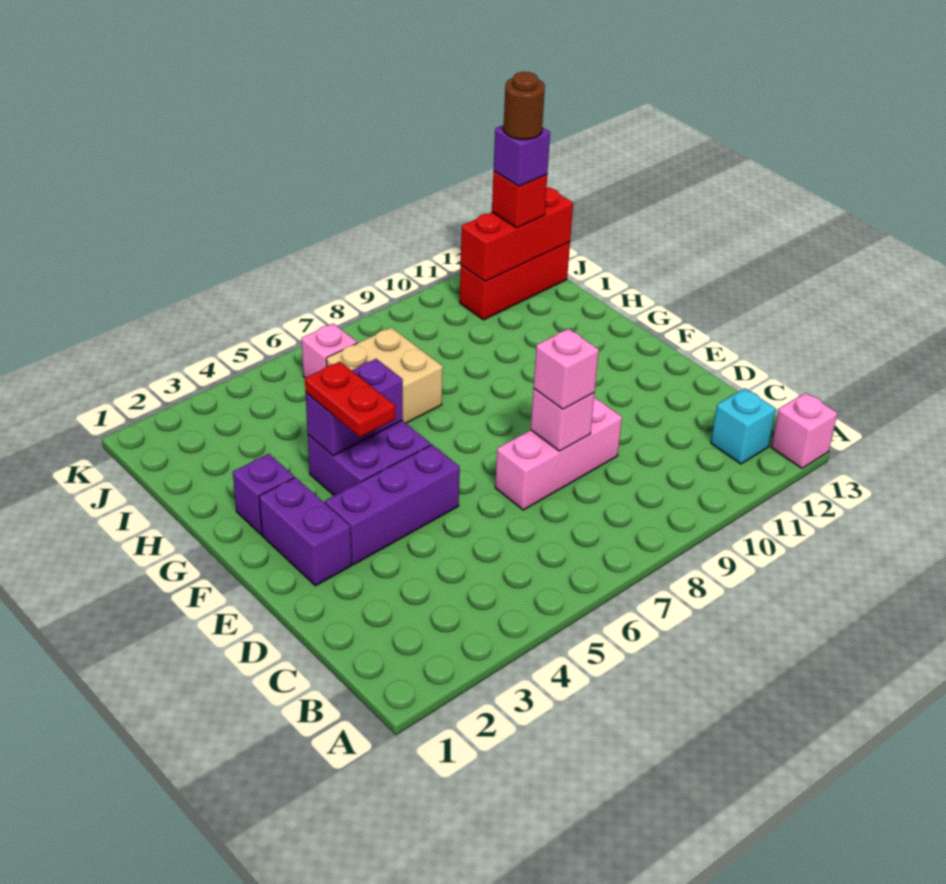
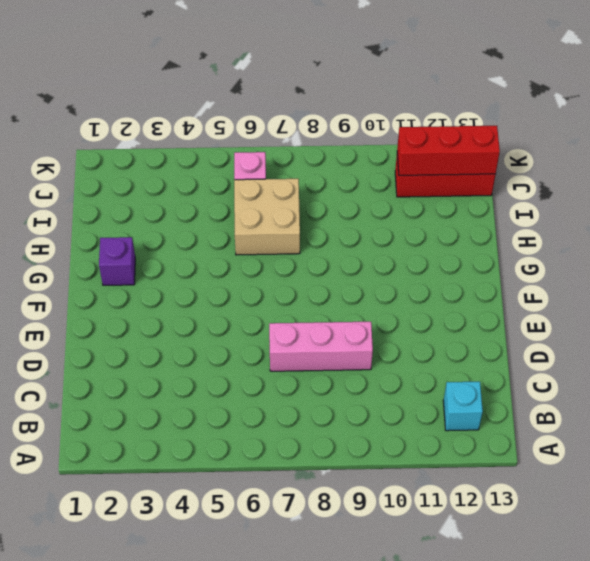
none -> pink brick A13 level 1
none -> purple brick E2:F2 level 1
none -> purple brick E3:E5 level 1

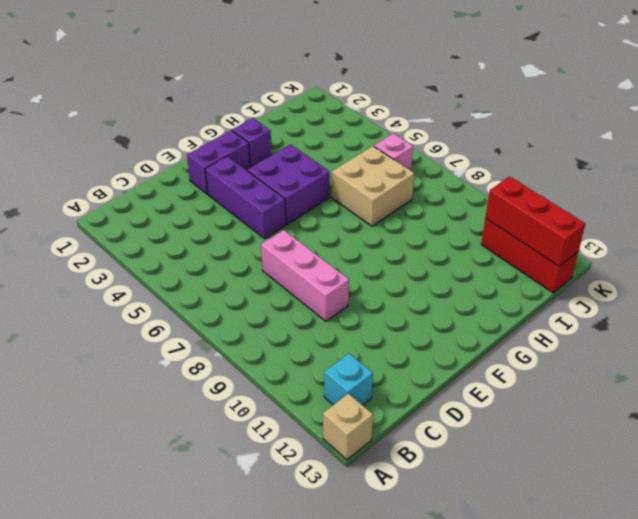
tan brick A13 level 1 -> pink brick A13 level 1
none -> pink brick D8 level 2
none -> purple brick G4:G5 level 2
none -> pink brick D8 level 3

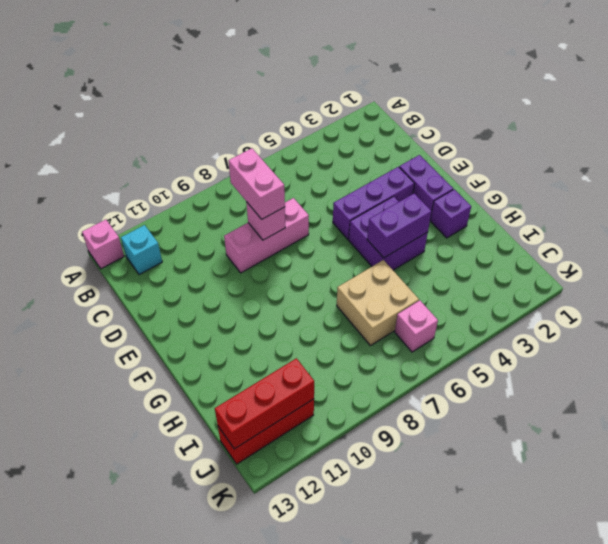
pink brick C8:D8 level 3 -> pink brick D8 level 3
none -> red plate F4:G4 level 3
none -> red brick J12 level 3
none -> purple brick J12 level 4

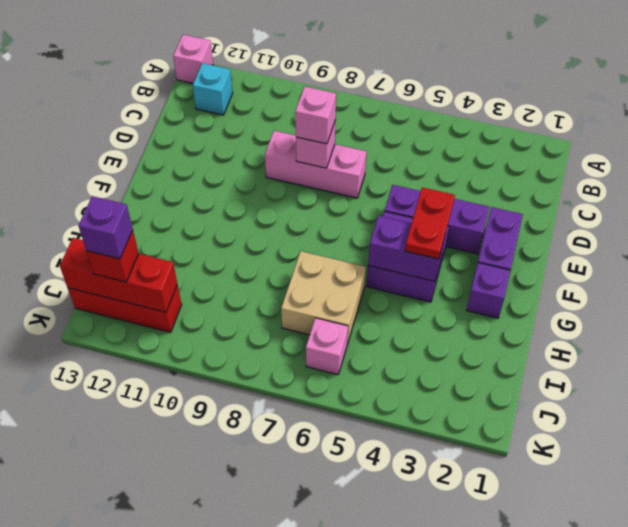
none -> brown round brick J12 level 5

